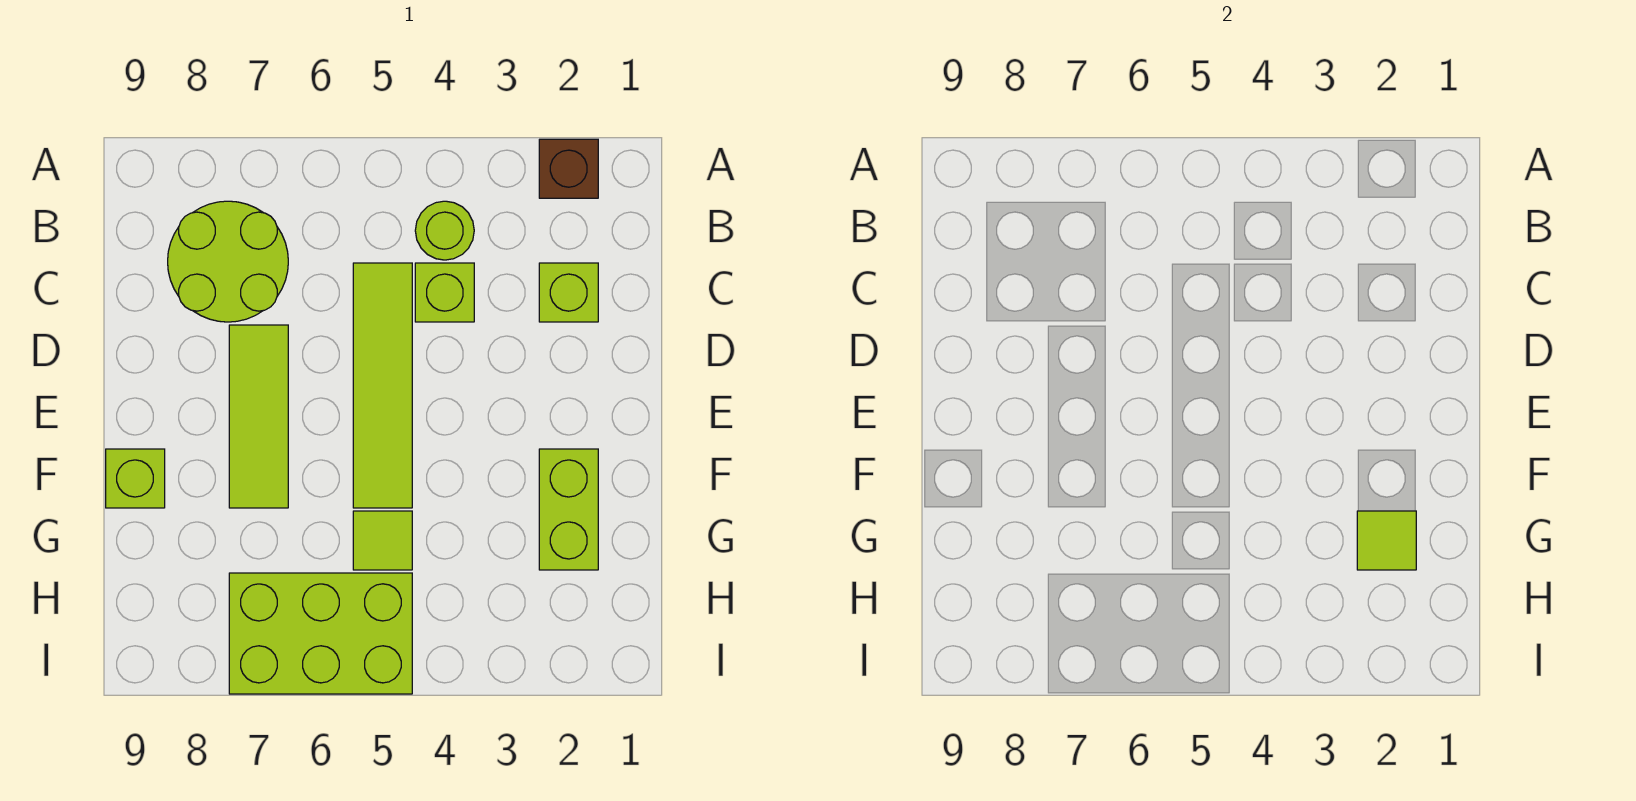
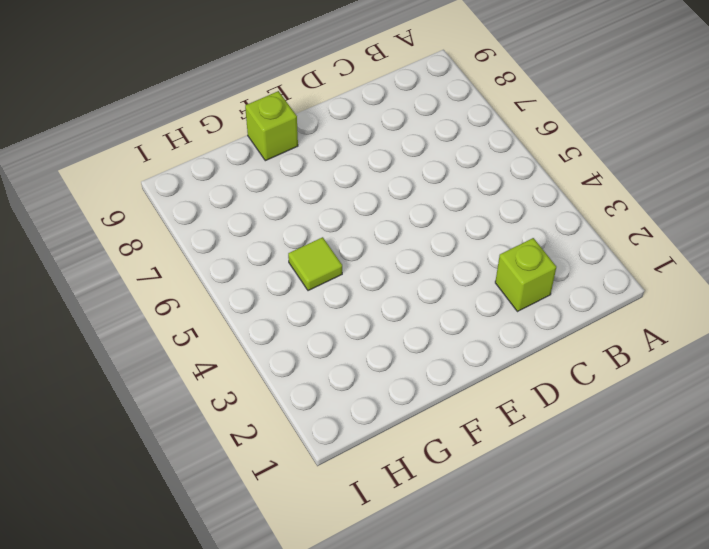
none -> brown brick A2 level 1
none -> lime round brick B4 level 1
none -> lime round brick B7:C8 level 1

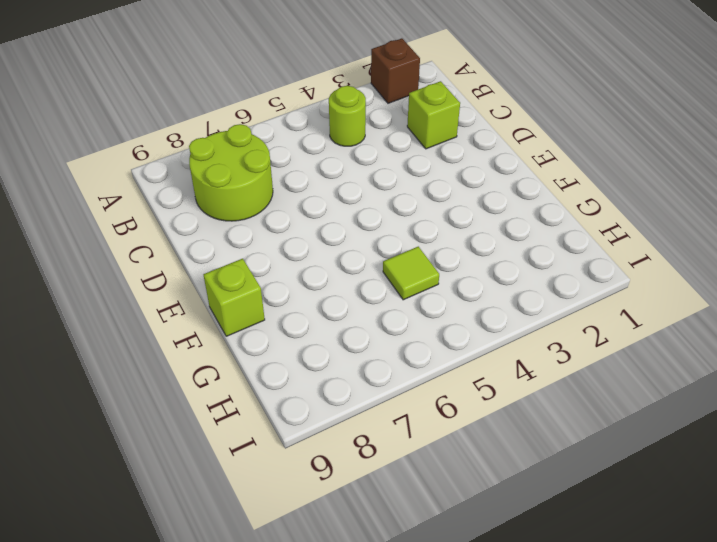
none -> lime brick C4 level 1
none -> lime tile C5:F5 level 1
none -> lime tile D7:F7 level 1

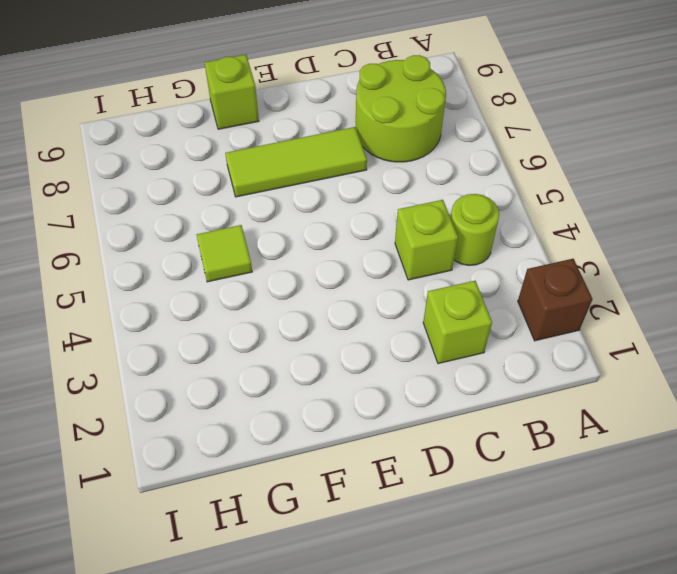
none -> lime tile C5:F5 level 1
none -> lime brick F2:G2 level 1
none -> lime brick H5:I7 level 1

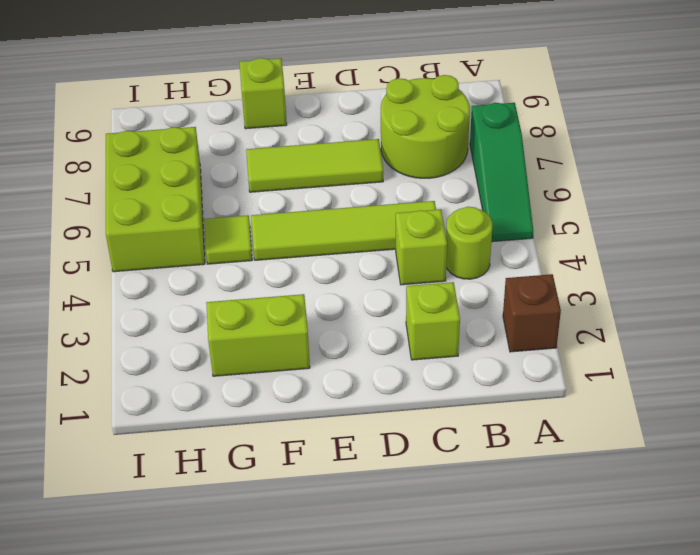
green slope A5:A7 level 1 top 7 -> none
none -> lime tile G2 level 2

